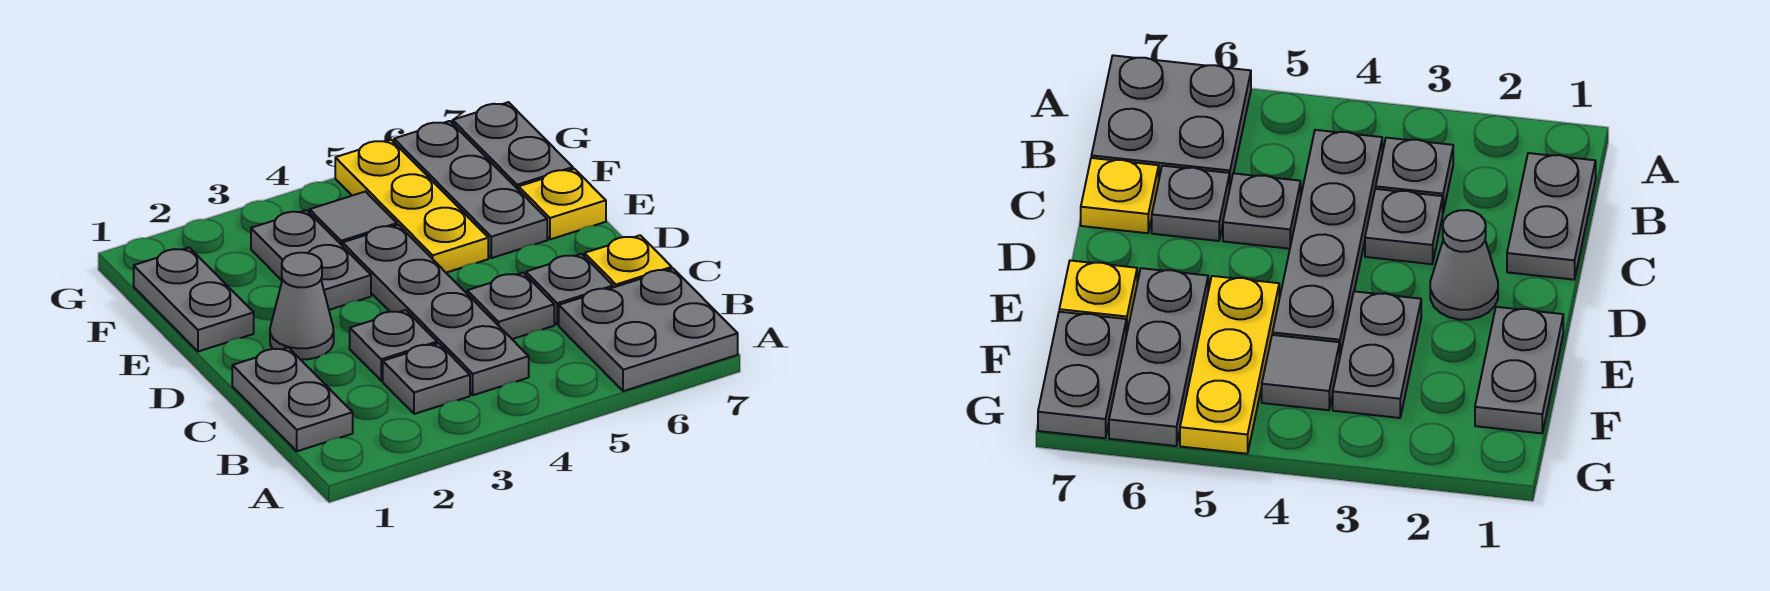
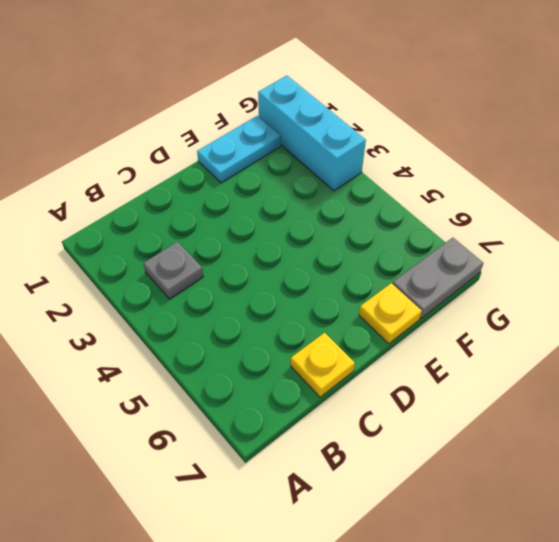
cyan plate E1:F1 level 1 -> grey plate E1:F1 level 1
cyan brick G1:G3 level 1 -> none
none -> grey plate A6:B7 level 1
none -> grey plate B1:C1 level 1
none -> grey plate B4:E4 level 1

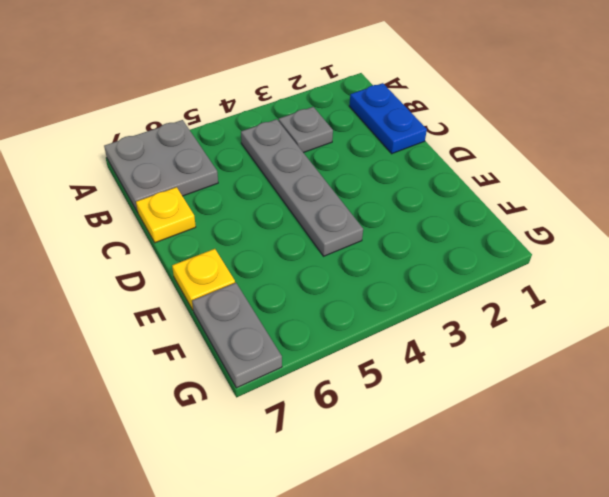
blue plate B1:C1 level 1 -> grey plate B1:C1 level 1
none -> grey plate C3 level 1
none -> grey plate C5 level 1
none -> grey plate C6 level 1

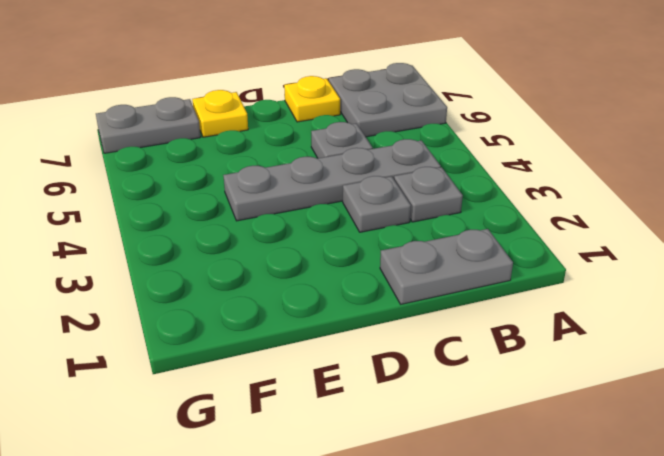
none -> grey plate C6 level 1
none -> grey cone D2 level 1
none -> grey plate E1:F1 level 1

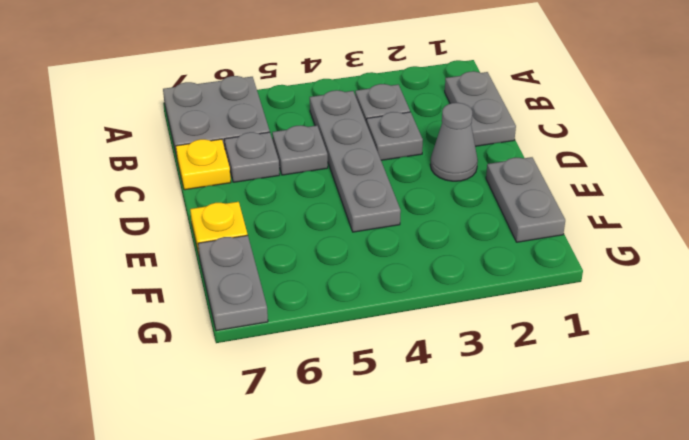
none -> grey plate E3:F3 level 1
none -> yellow plate E5:G5 level 1
none -> grey plate E6:G6 level 1

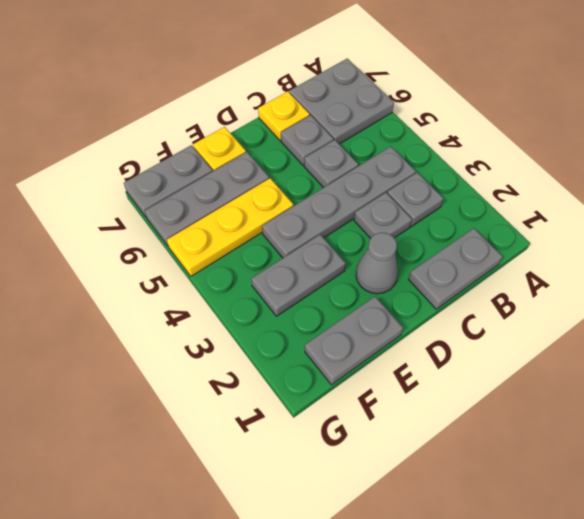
none -> grey tile F4 level 1

